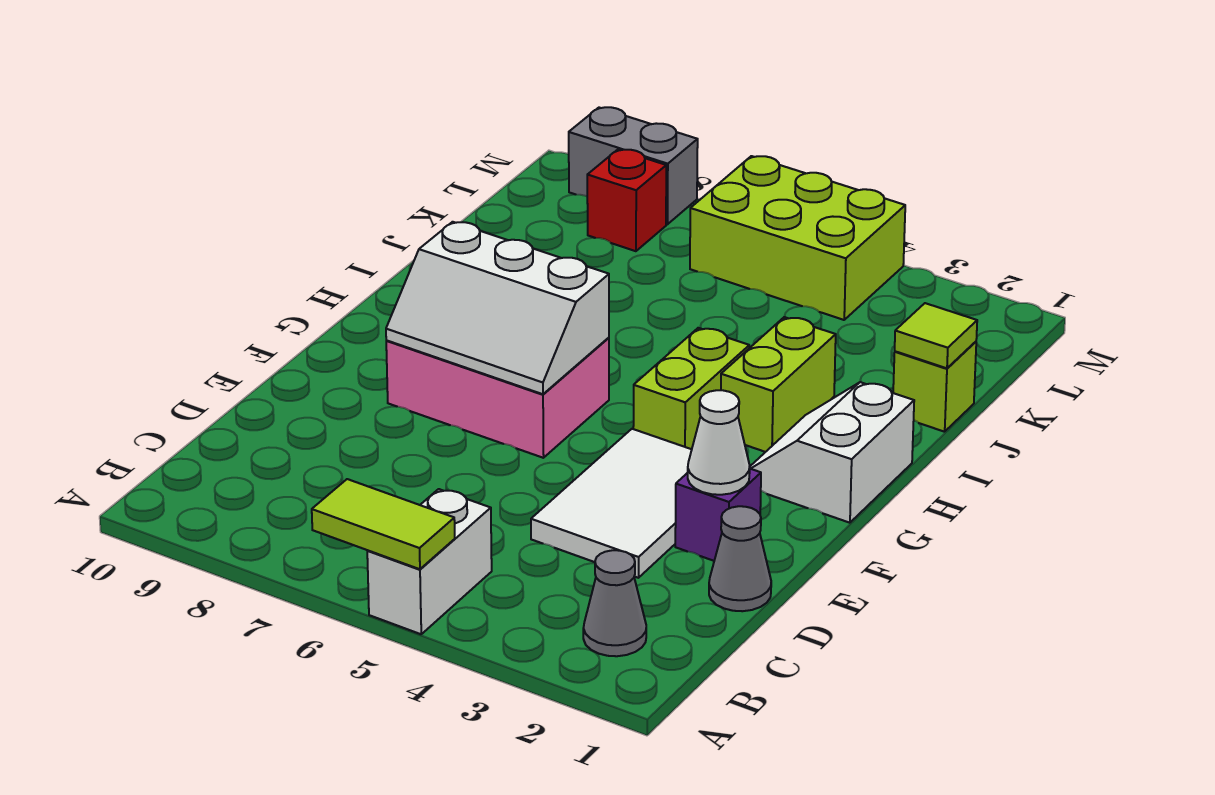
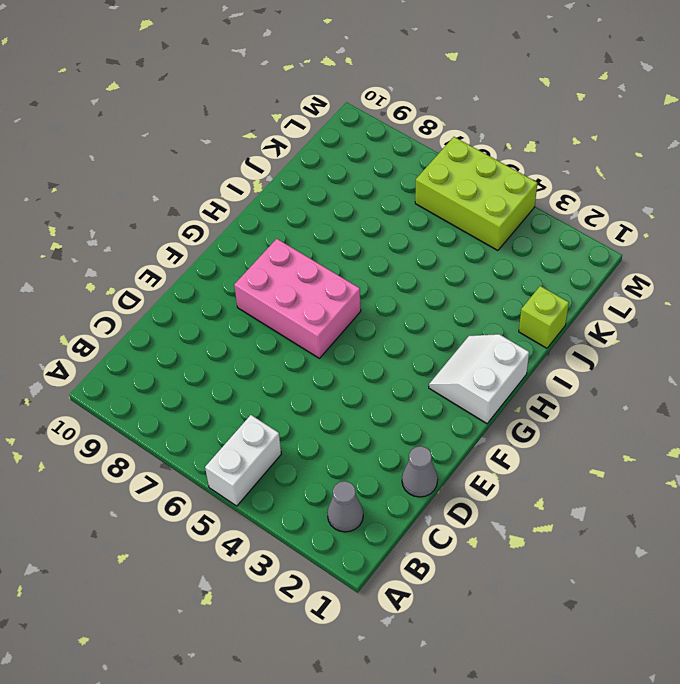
none -> white tile D3:F4 level 1
none -> purple brick E2 level 1
none -> lime brick G4:H4 level 1

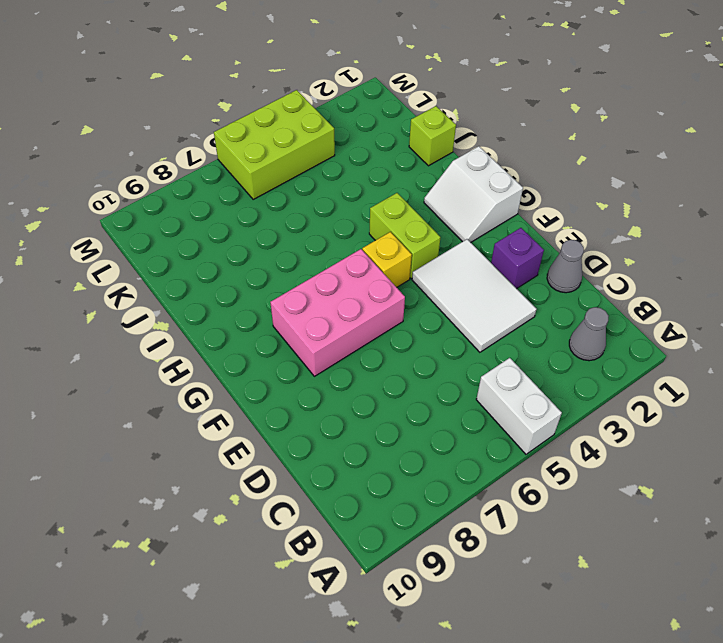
yellow brick G5 level 1 -> none
none -> lime brick H3:I3 level 1
none -> red brick L8 level 1
none -> grey brick M8:M9 level 1

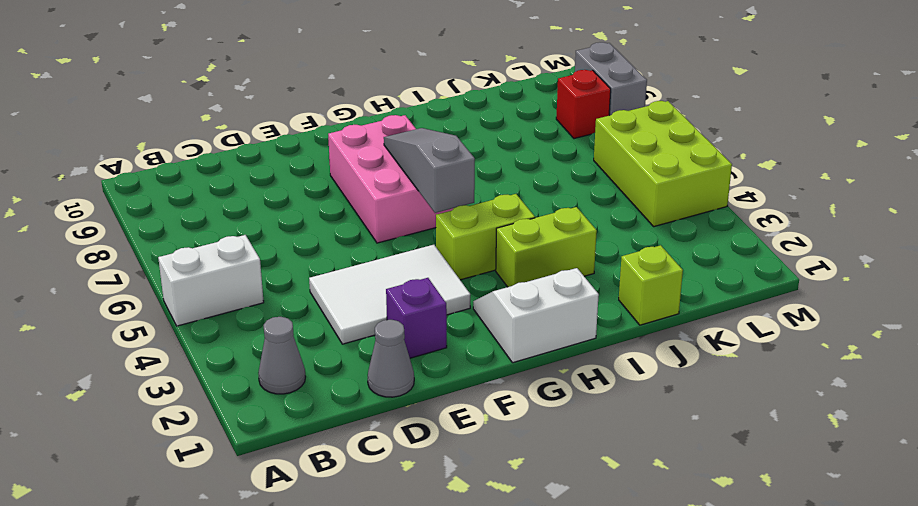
grey slope G5:G7 level 2 top 5 -> white slope F6:G8 level 2 top G
none -> lime tile A5:A6 level 2
none -> white cone E2 level 2
none -> lime tile J1 level 2

